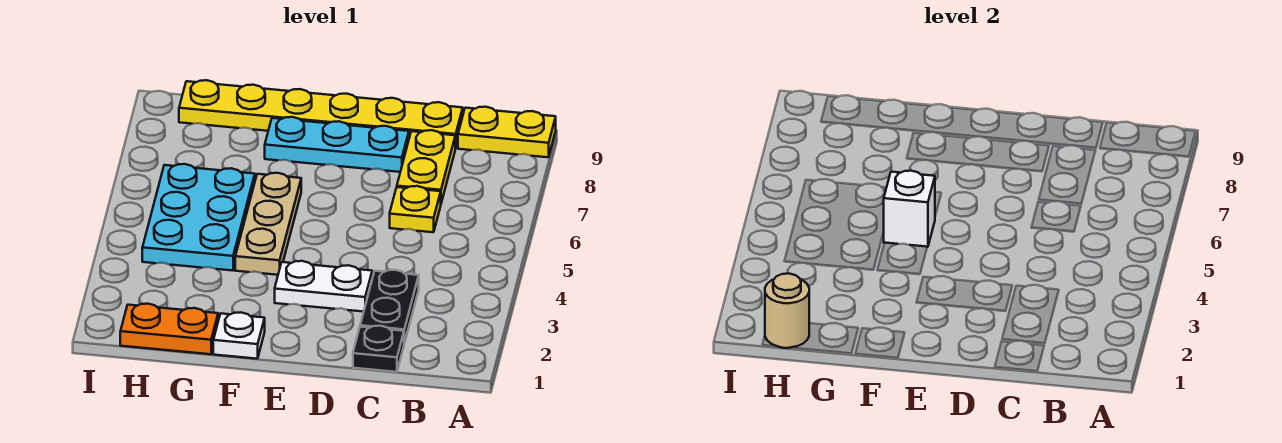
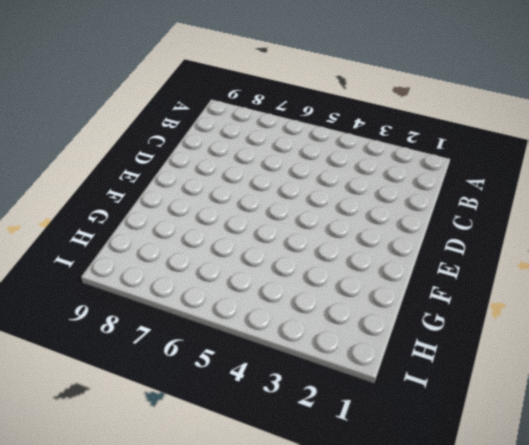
none -> yellow plate A9:B9 level 1
none -> black plate C1 level 1
none -> black plate C2:C3 level 1

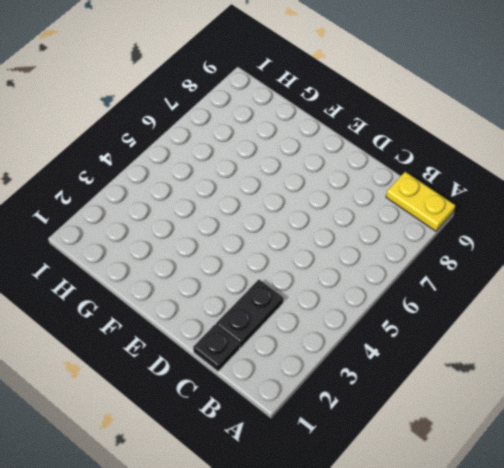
none -> yellow plate C6 level 1
none -> yellow plate C7:C8 level 1
none -> yellow plate C9:H9 level 1

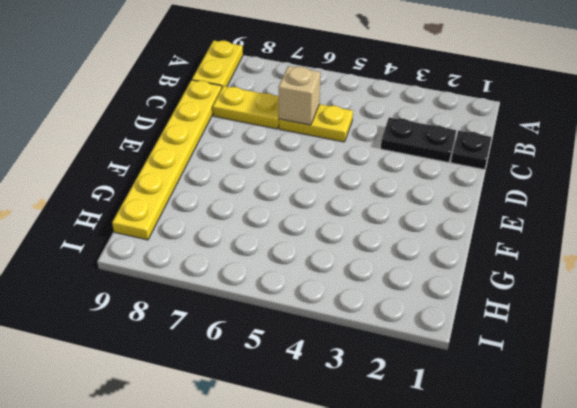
yellow plate C5:C6 level 1 -> yellow plate C6 level 1
tan brick C6 level 2 -> none
none -> white plate D3:E3 level 1
none -> cyan plate D8:F8 level 1
none -> white plate F1 level 1

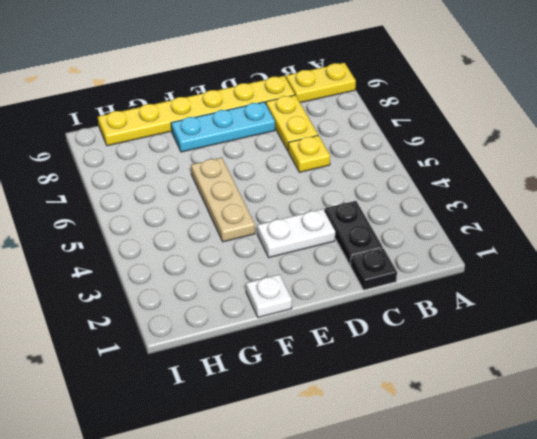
none -> orange plate G1:H1 level 1
none -> cyan plate G4:H6 level 1
none -> white brick F5 level 2

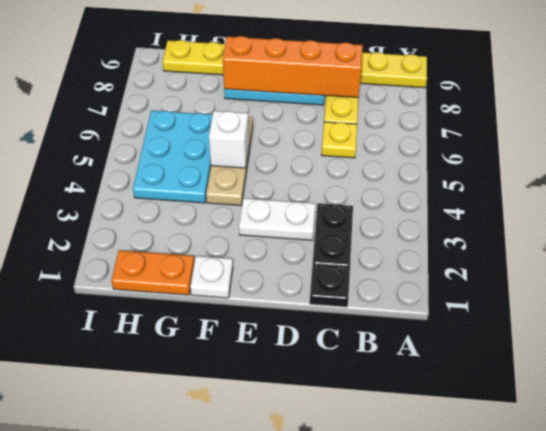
orange brick C8:F8 level 2 -> none
none -> tan round brick H1 level 2

